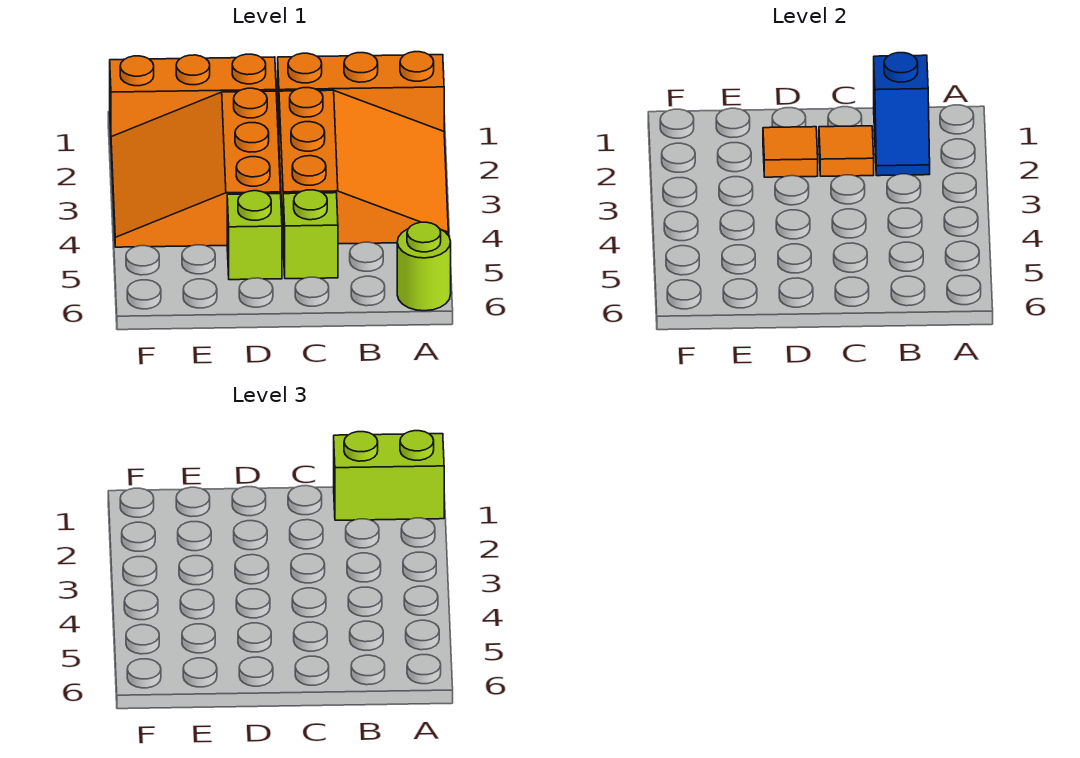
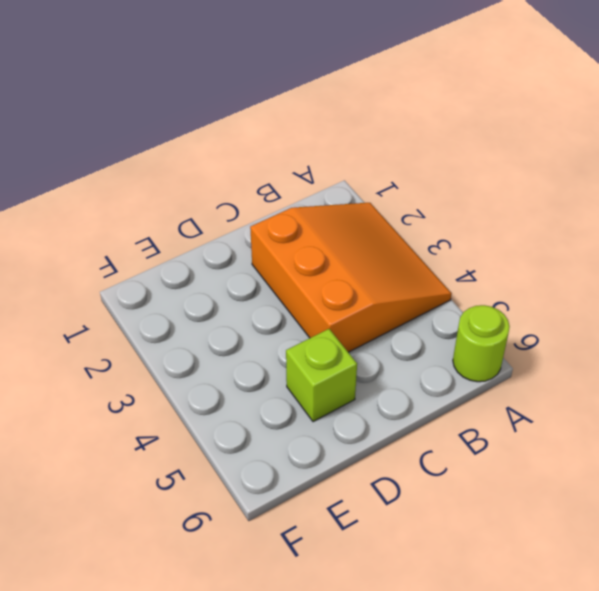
none -> orange brick A1:C1 level 1
none -> lime brick C5 level 1

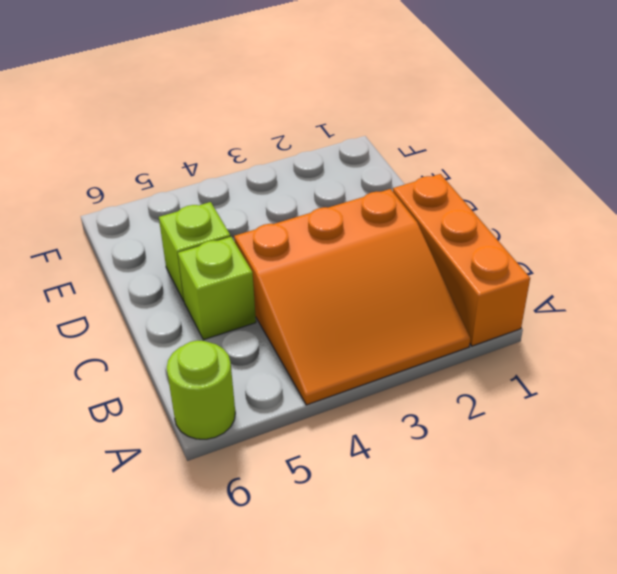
none -> orange brick D1:F1 level 1
none -> orange slope D2:F4 level 1 top D

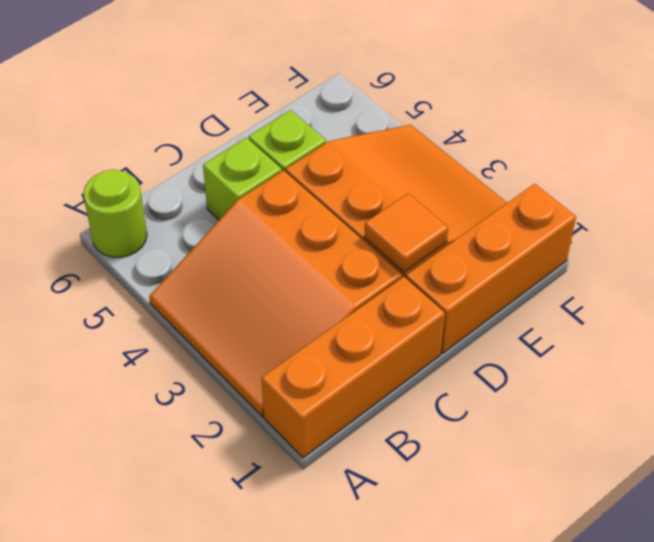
none -> blue slope B1:B2 level 2 top 1
none -> orange tile C2 level 2

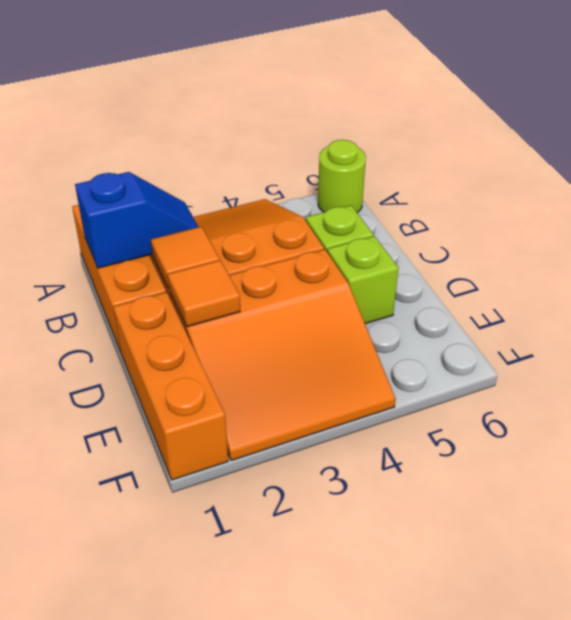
none -> lime brick A1:B1 level 3

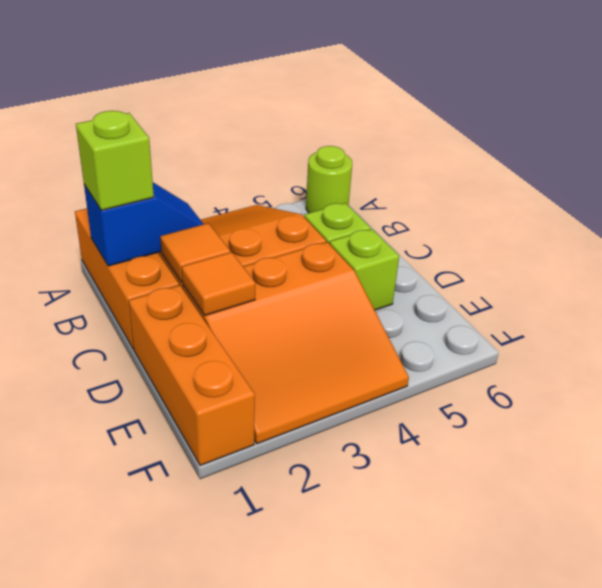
lime brick B1 level 3 -> lime brick A1:B1 level 3

